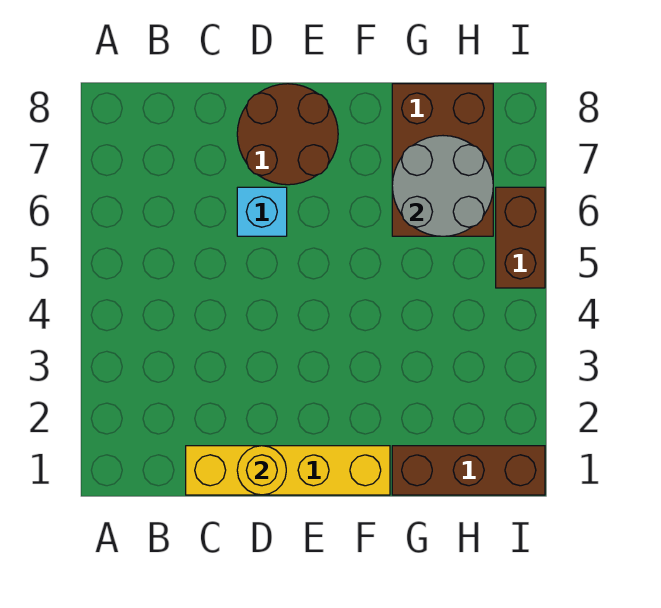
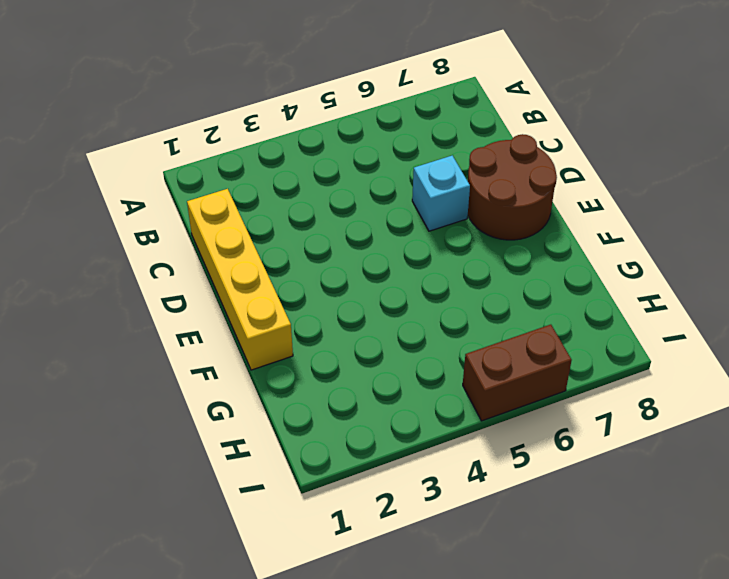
none -> brown brick G1:I1 level 1
none -> brown brick G6:H8 level 1

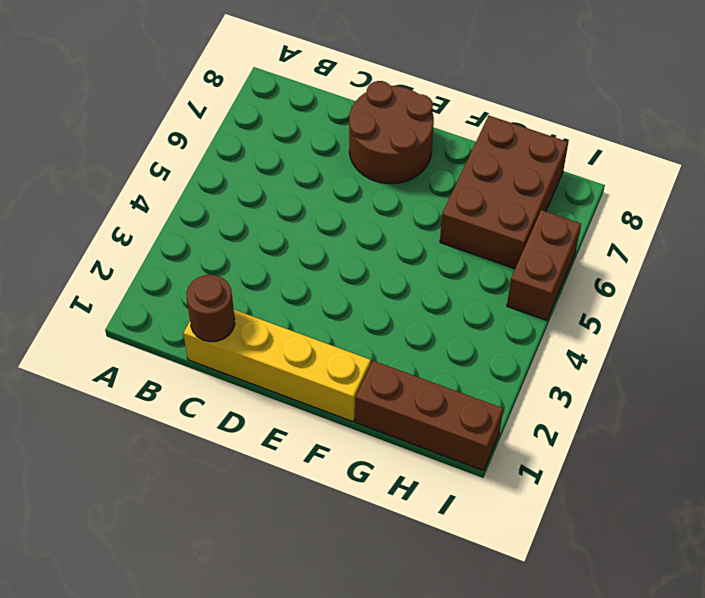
brown round brick C1 level 2 -> none
none -> cyan brick D6 level 1
none -> yellow round brick D1 level 2

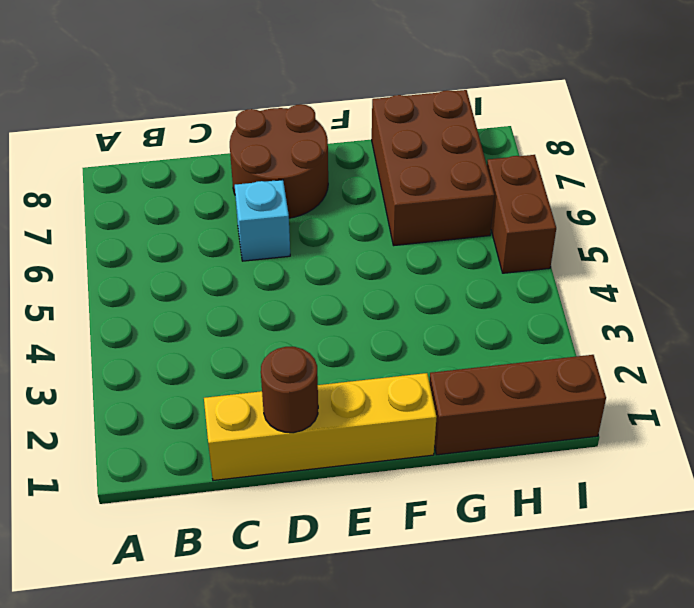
brown round brick D1 level 2 -> yellow round brick D1 level 2
none -> grey round brick G6:H7 level 2

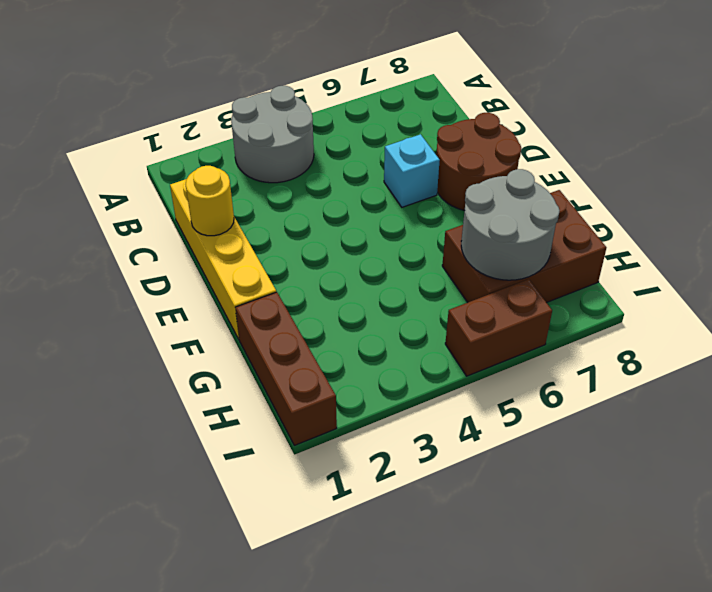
grey round brick A3:B4 level 1 -> none

